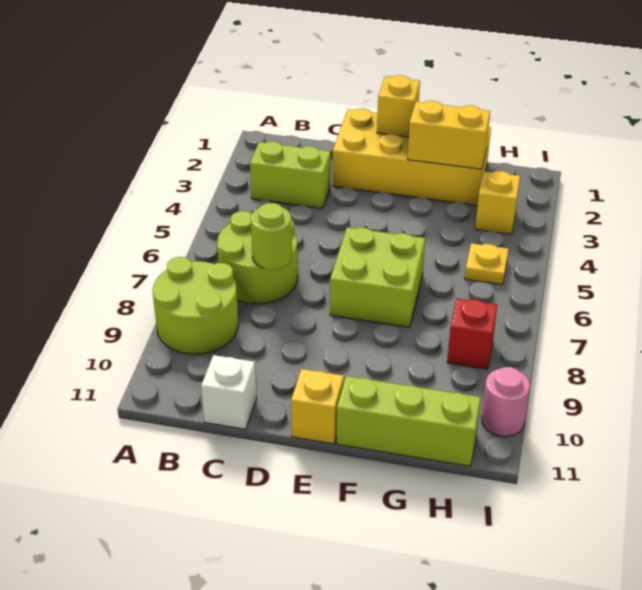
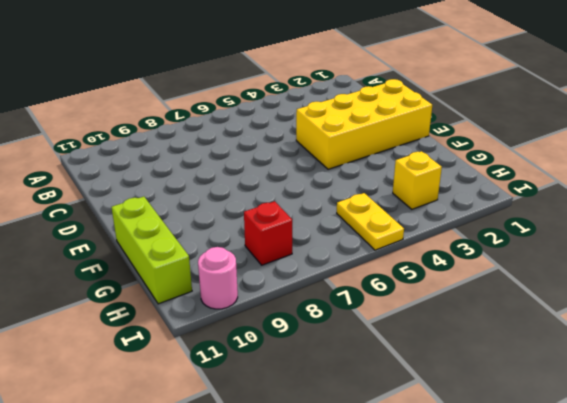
yellow brick D1:E4 level 1 -> yellow brick D1:G2 level 1
yellow plate H5:I5 level 1 -> yellow plate H5 level 1
none -> lime round brick A8:B9 level 1
none -> lime brick B3:C3 level 1
none -> lime round brick B6:C7 level 1

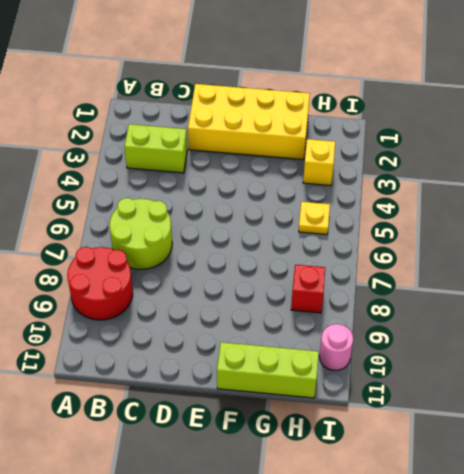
red round brick A8:B9 level 1 -> lime round brick A8:B9 level 1
none -> white brick C11 level 1
none -> lime brick E6:F7 level 1
none -> yellow brick E11 level 1

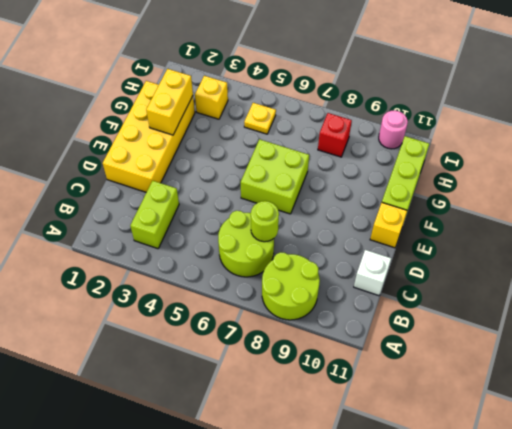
none -> yellow brick E1 level 2

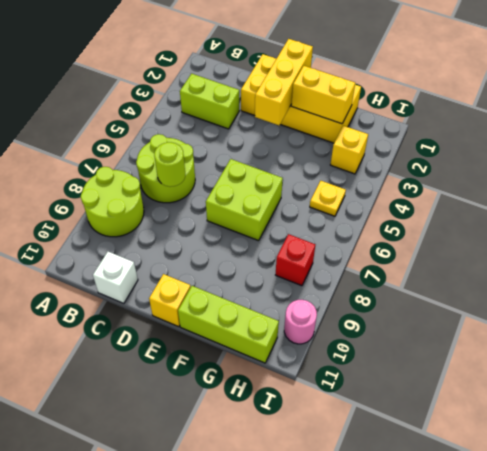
yellow brick E1:E3 level 2 -> yellow brick E1 level 2

